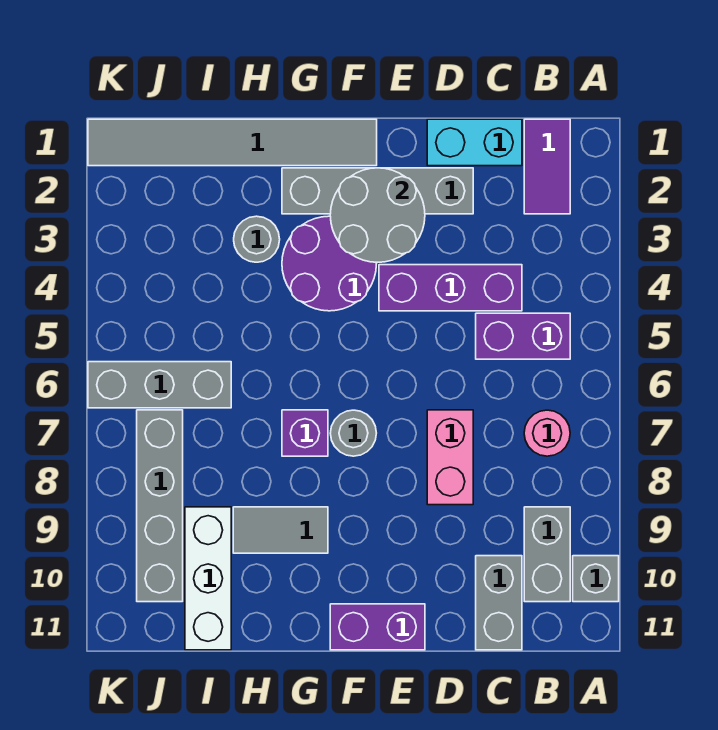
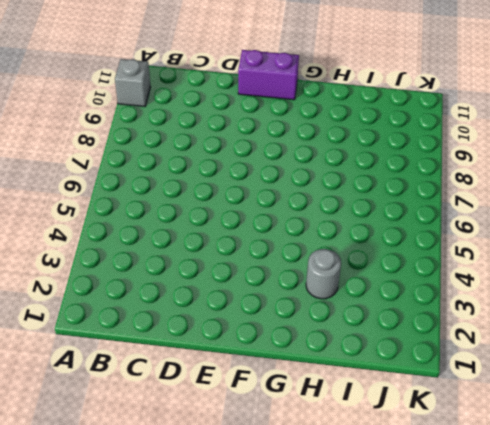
none -> purple tile B1:B2 level 1
none -> purple brick B5:C5 level 1
none -> pink round brick B7 level 1

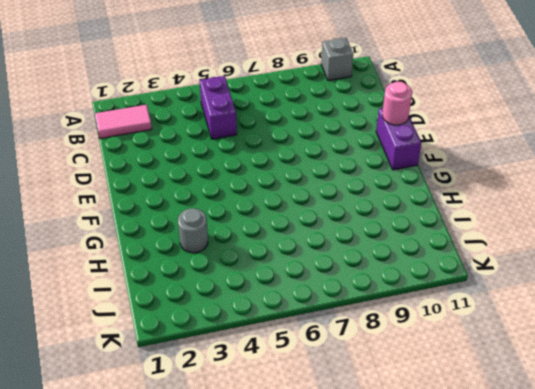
pink tile B1:B2 level 1 -> purple tile B1:B2 level 1
pink round brick E11 level 2 -> pink round brick B7 level 1
none -> grey brick B9:B10 level 1
none -> cyan brick C1:D1 level 1
none -> purple brick C4:E4 level 1

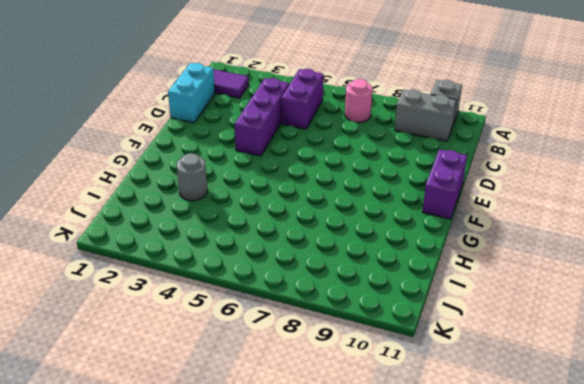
none -> grey brick C10:C11 level 1
none -> grey brick D2:G2 level 1
none -> pink brick D7:D8 level 1

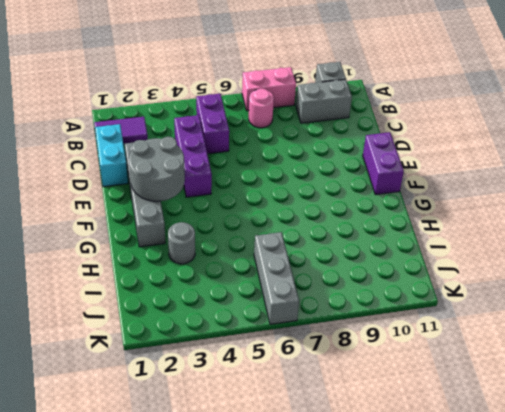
pink brick A7:A8 level 1 -> pink brick D7:D8 level 1
none -> grey brick C10:C11 level 1
none -> grey tile F1:K1 level 1
none -> purple round brick F3:G4 level 1

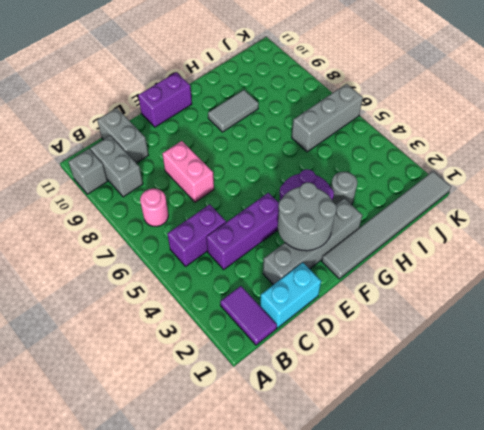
none -> grey round brick F7 level 1
none -> purple brick G7 level 1
none -> white brick I9:I11 level 1

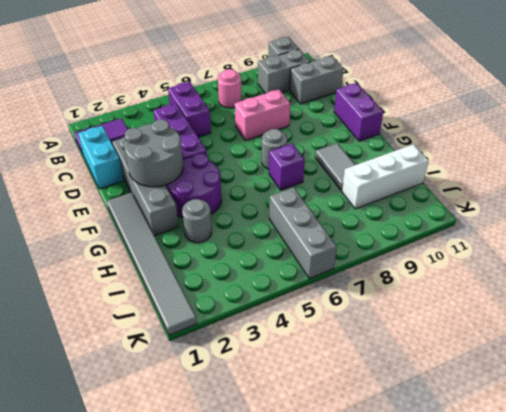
none -> grey brick J7:J10 level 1

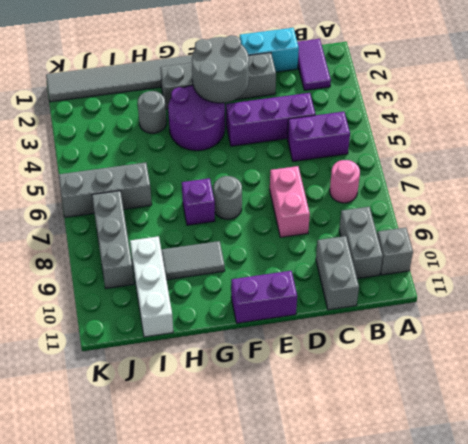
grey brick J7:J9 level 1 -> grey brick J7:J10 level 1

